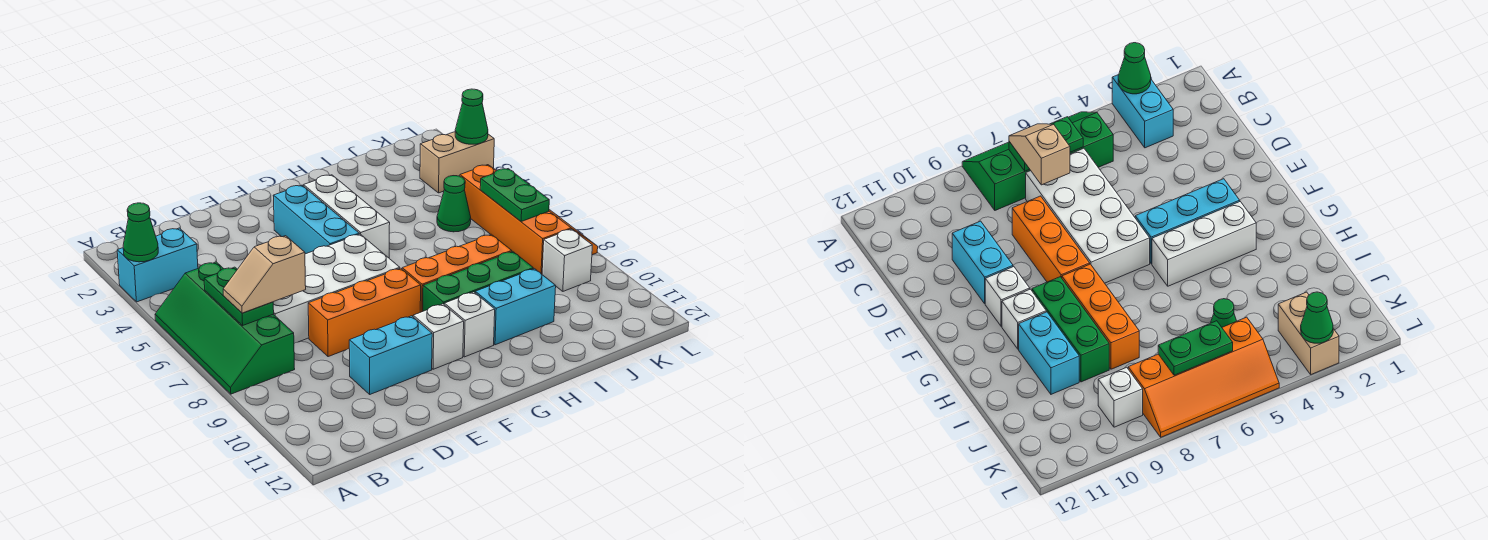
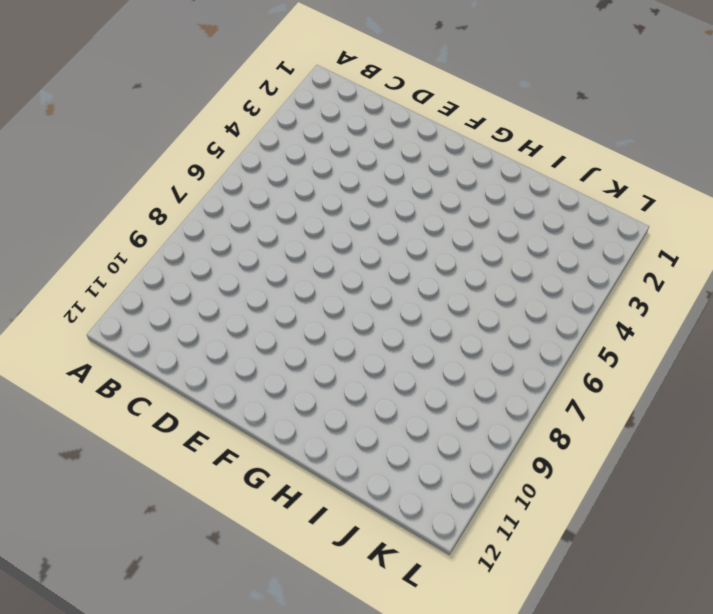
none -> cyan brick A3:B3 level 1
none -> green slope A5:B8 level 1 top B
none -> white brick C6:F7 level 1

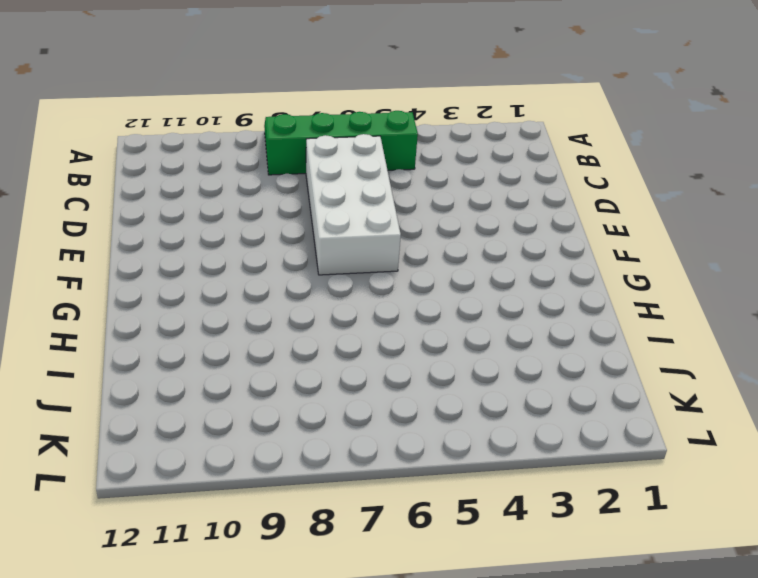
none -> cyan brick A3:B3 level 1
none -> orange brick D8:F8 level 1
none -> cyan brick D10:E10 level 1

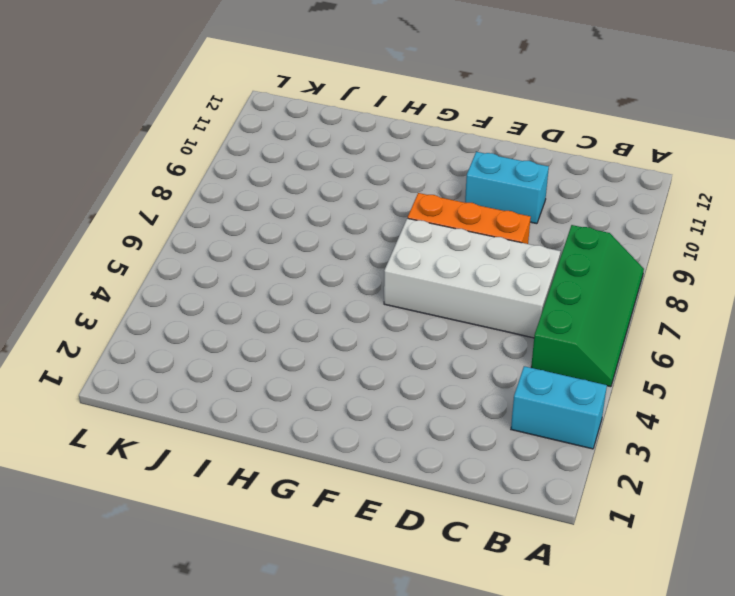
none -> cyan brick F3:F5 level 1
none -> white brick F10 level 1
none -> white brick G3:G5 level 1

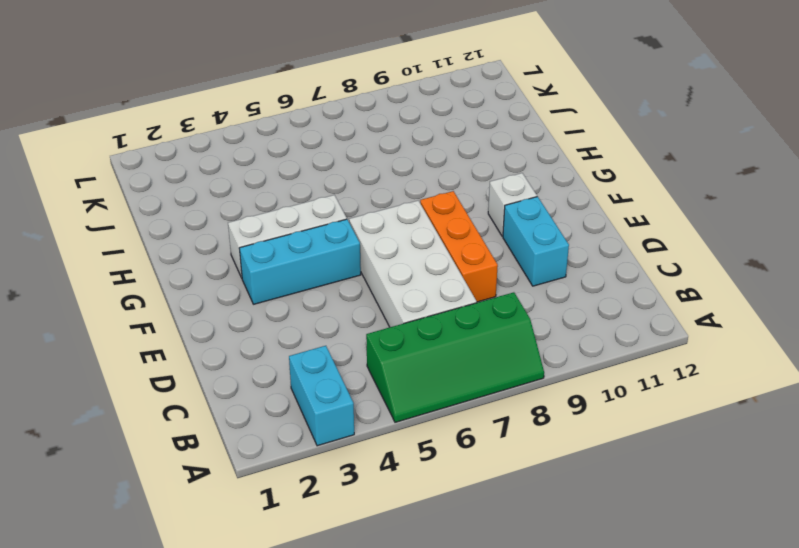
none -> orange brick G8:I8 level 1
none -> green brick G9:I9 level 1
none -> white brick G10 level 1

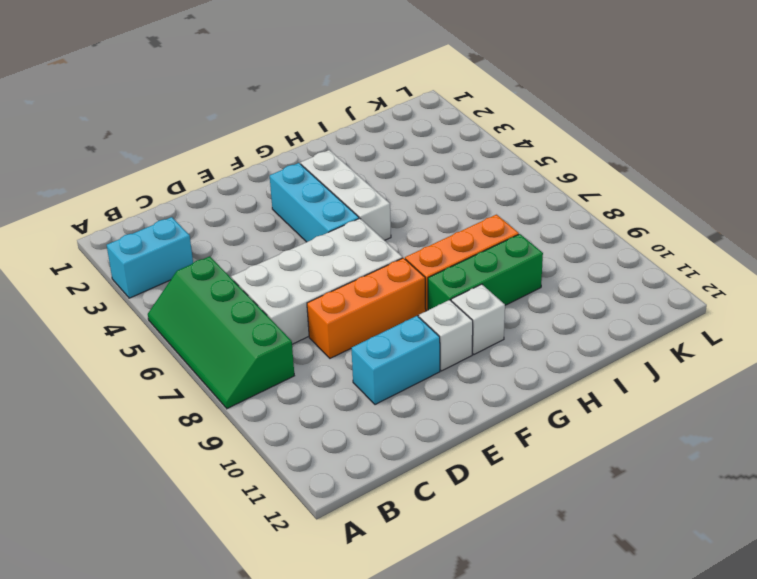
none -> cyan brick H10:I10 level 1
none -> green cone J5 level 1
none -> tan brick K3:L3 level 1

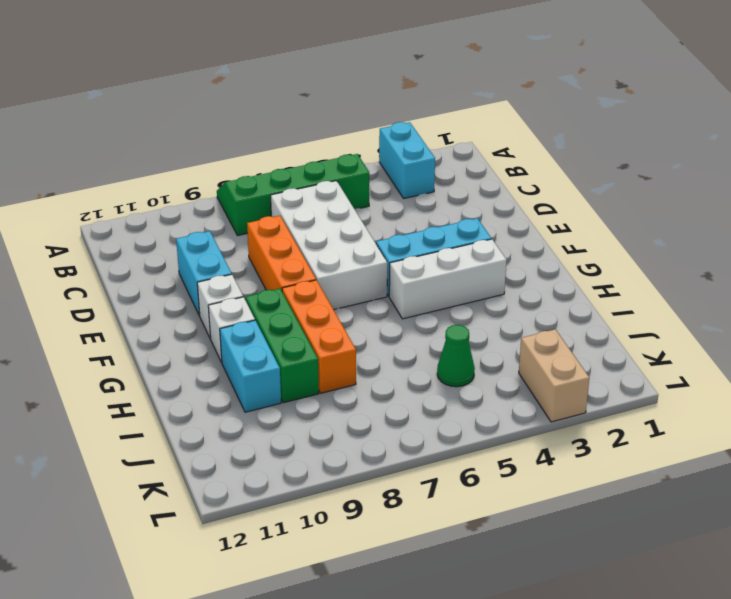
none -> orange slope K5:L8 level 1 top K
none -> white brick K9 level 1
none -> green cone A3 level 2

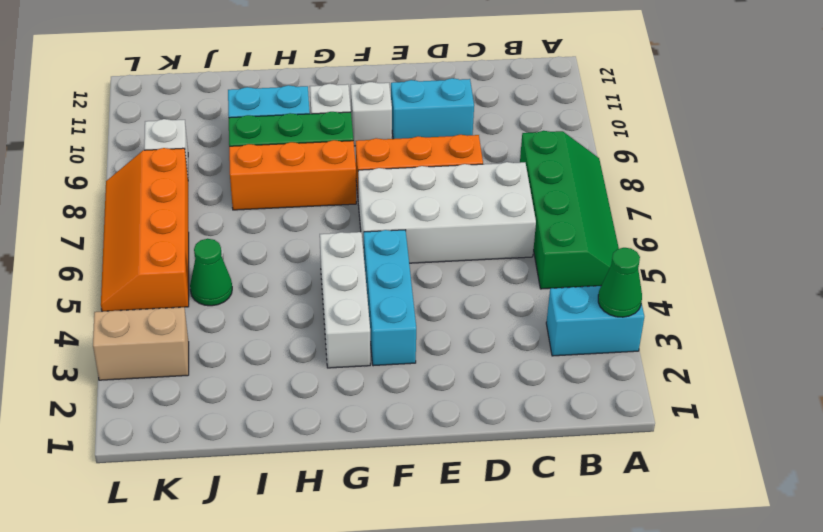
none -> green plate B6:B7 level 2
none -> green plate K6:K7 level 2
none -> green cone L3 level 2

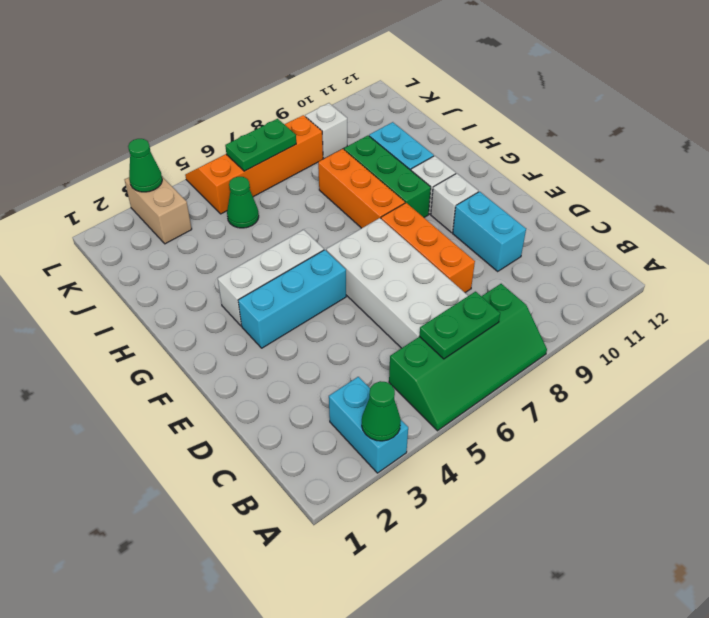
none -> tan slope B7:C7 level 3 top C

